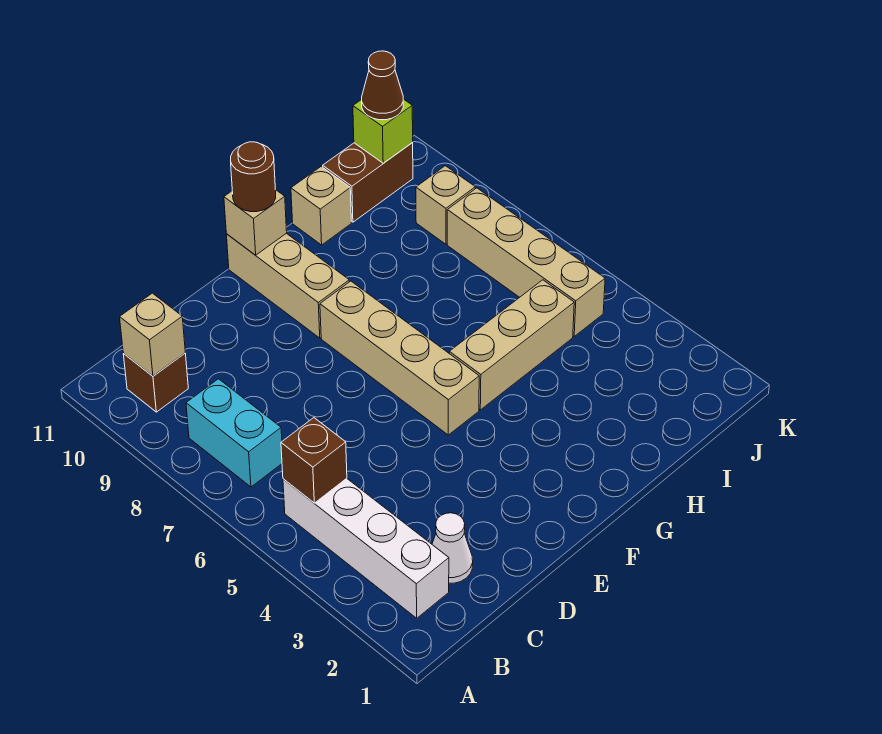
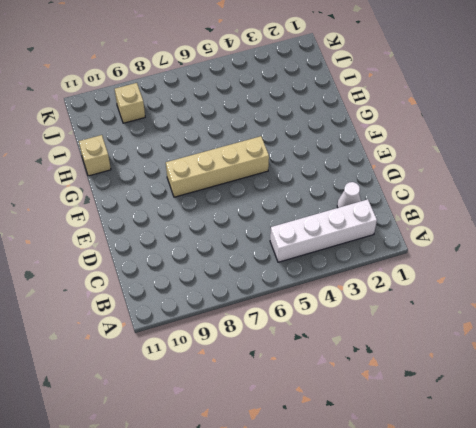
none -> cyan brick B7:B8 level 1
none -> brown brick B10 level 1
none -> tan brick F9:F11 level 1

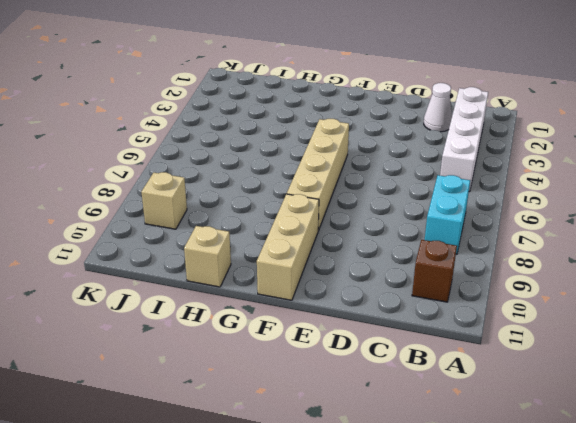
none -> tan brick G5:I5 level 1
none -> brown brick I11:J11 level 1
none -> tan brick J5:J8 level 1

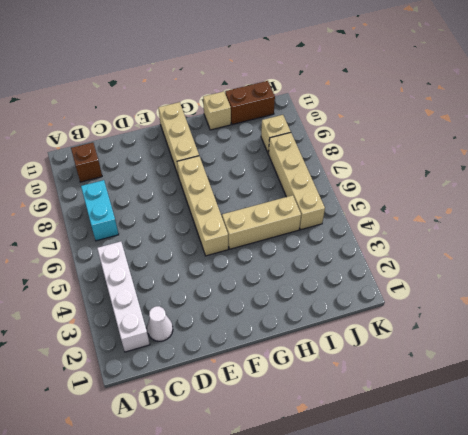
none -> brown brick B5 level 2
none -> tan brick B10 level 2
none -> tan brick F11 level 2

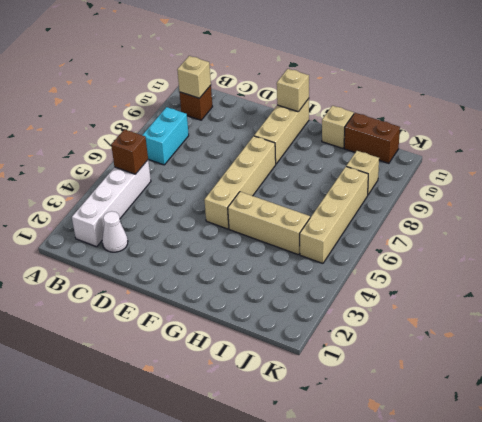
none -> lime brick J11 level 2
none -> brown round brick F11 level 3
none -> brown cone J11 level 3

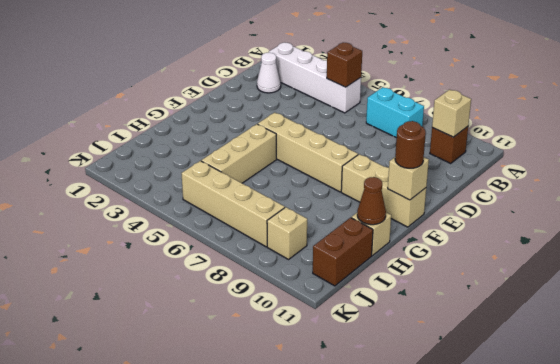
brown cone H11 level 2 -> brown cone J11 level 3
none -> lime brick J11 level 2

